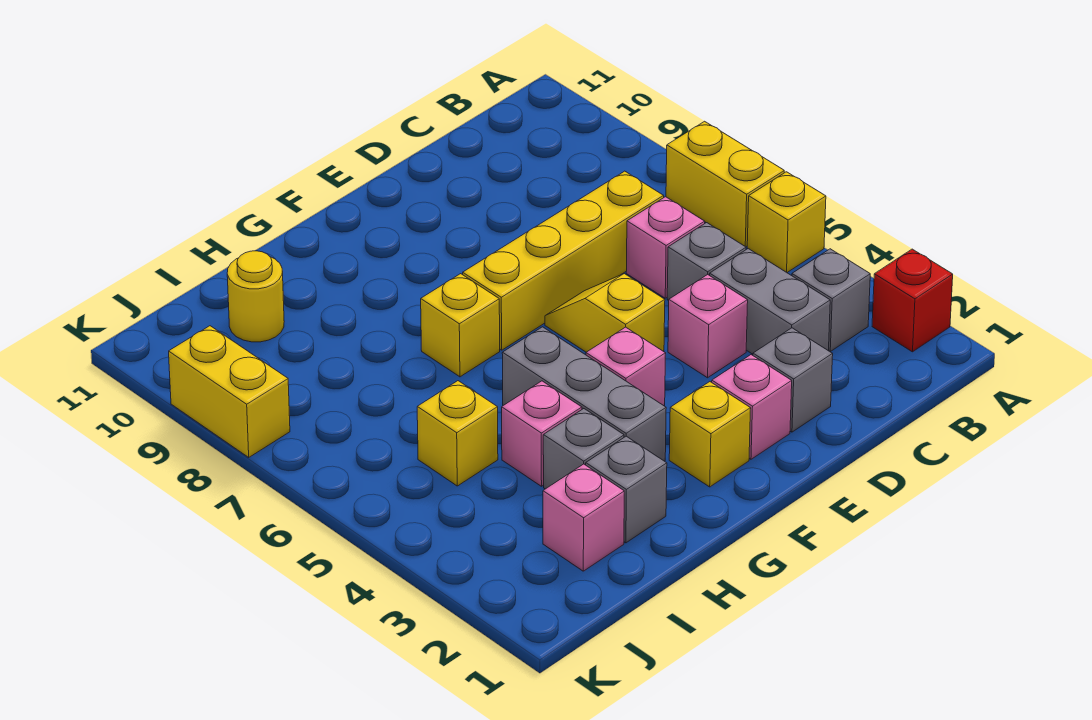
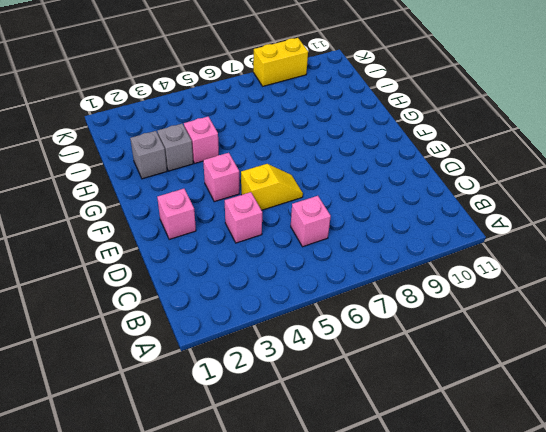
none -> red brick A2 level 1
none -> yellow brick A5 level 1
none -> yellow brick A6:A7 level 1

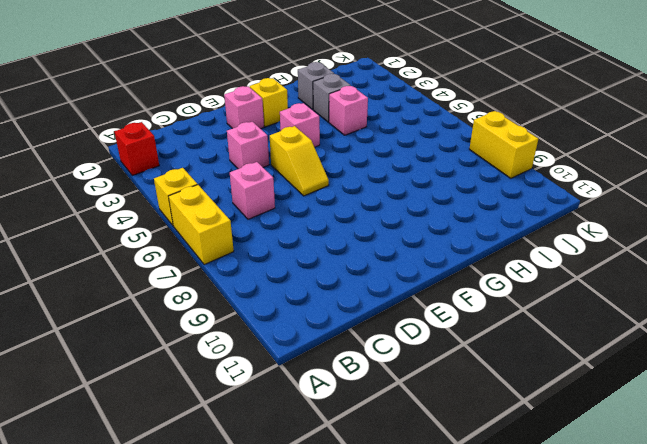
none -> grey brick B3 level 1
none -> grey brick C3:C4 level 1
none -> grey brick C5 level 1

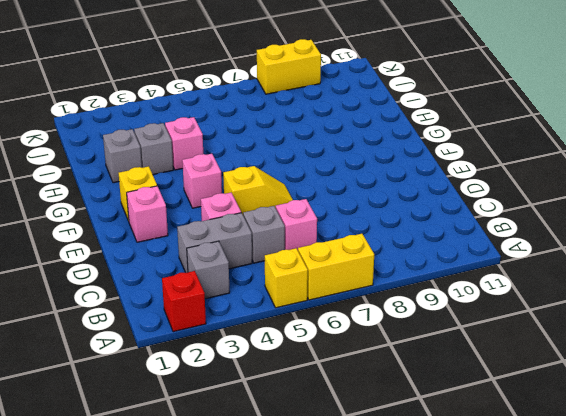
none -> yellow brick C7:F7 level 1
none -> grey brick D2 level 1
none -> grey brick G3:G5 level 1

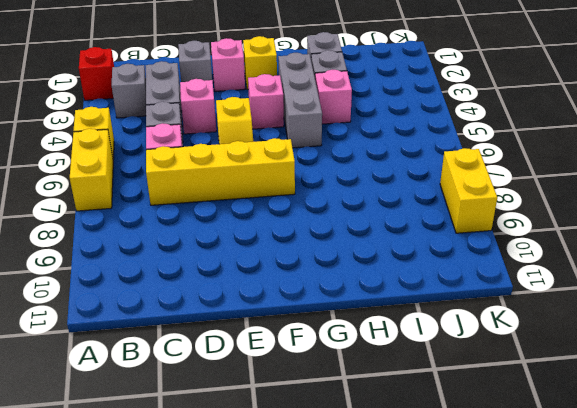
none -> yellow brick G7 level 1
none -> pink brick I2 level 1
none -> yellow brick I5 level 1

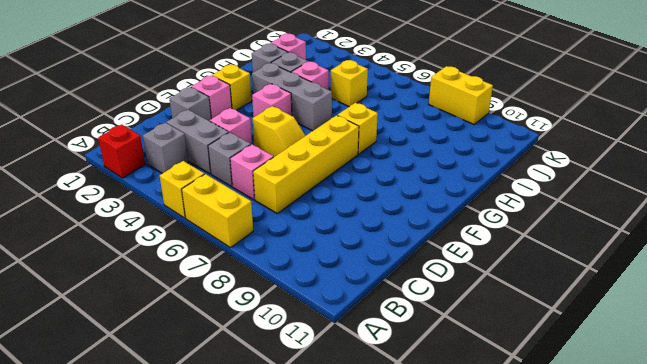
none -> yellow round brick I10 level 1

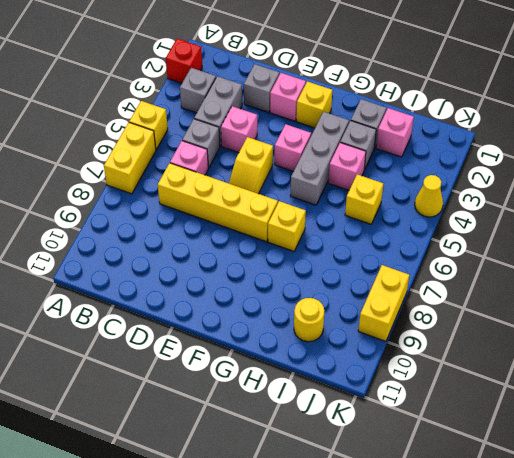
yellow cone K4 level 1 -> none

